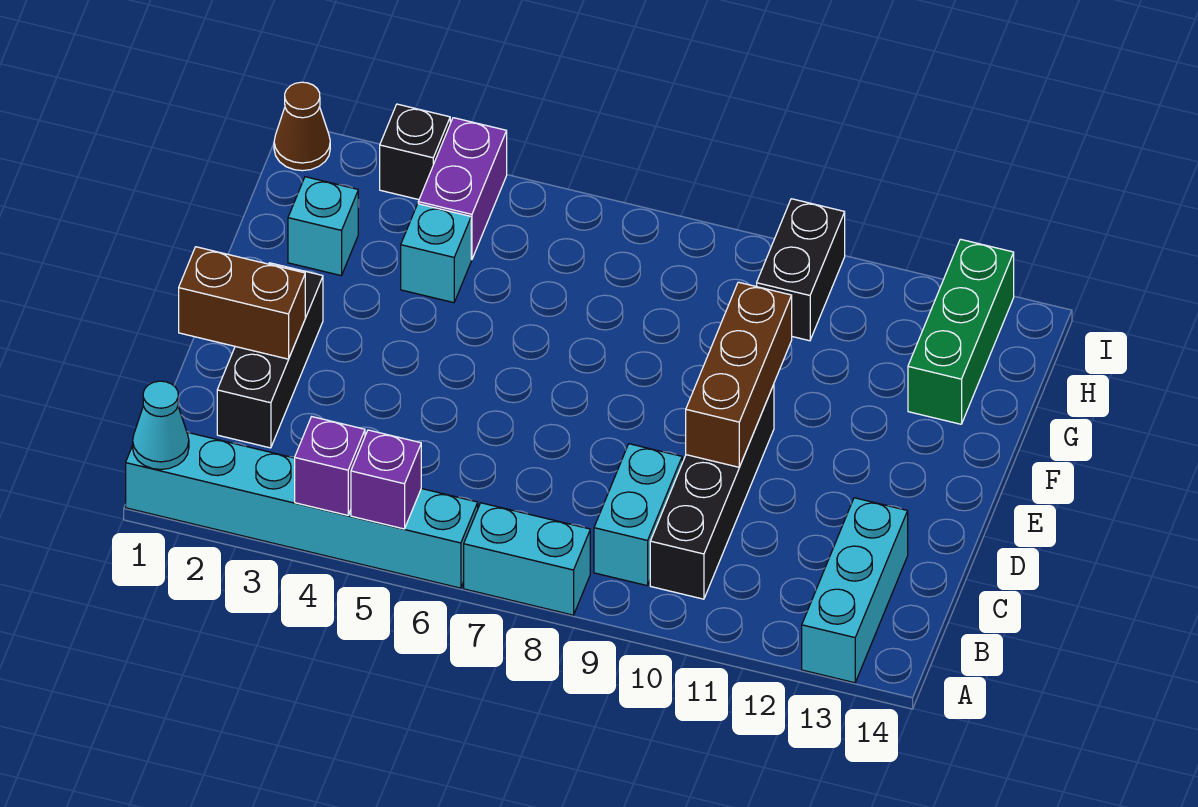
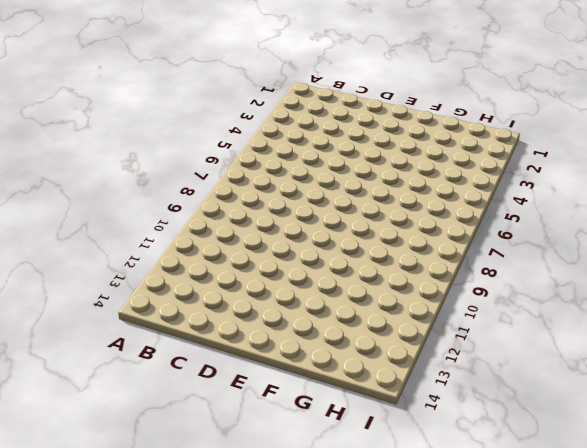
none -> cyan brick A1:A6 level 1
none -> cyan brick A7:A8 level 1
none -> cyan brick A13:C13 level 1

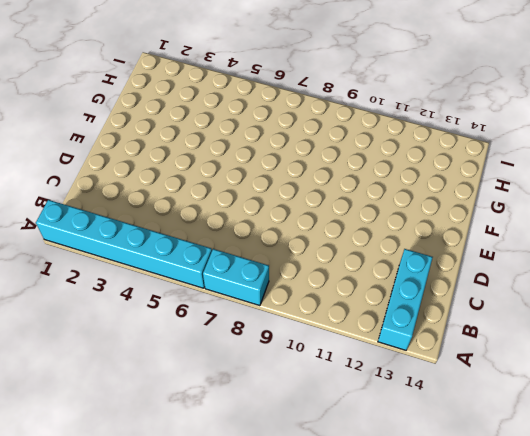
none -> cyan brick B9:C9 level 1
none -> black brick B10:E10 level 1
none -> black brick C2:E2 level 1

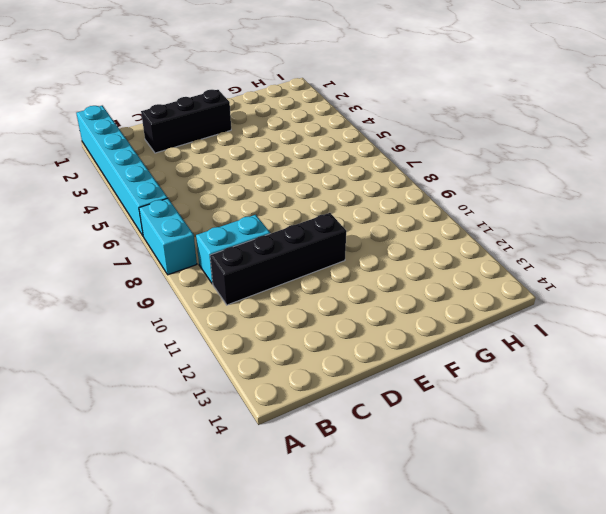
none -> cyan brick A13:C13 level 1
none -> cyan brick G2 level 1
none -> cyan brick G4 level 1

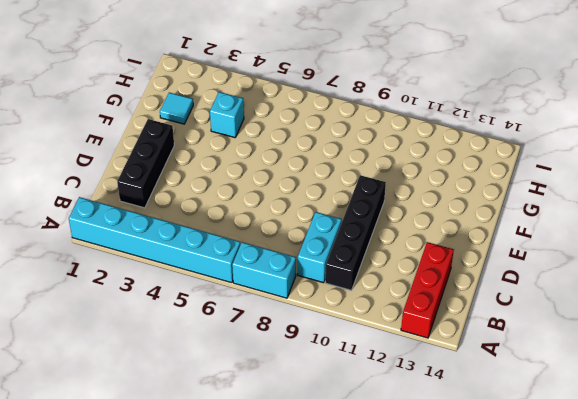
red brick A13:C13 level 1 -> cyan brick A13:C13 level 1
cyan tile G2 level 1 -> cyan brick G2 level 1
none -> green brick G13:I13 level 1
none -> purple brick H4:I4 level 1
none -> black brick H10:I10 level 1

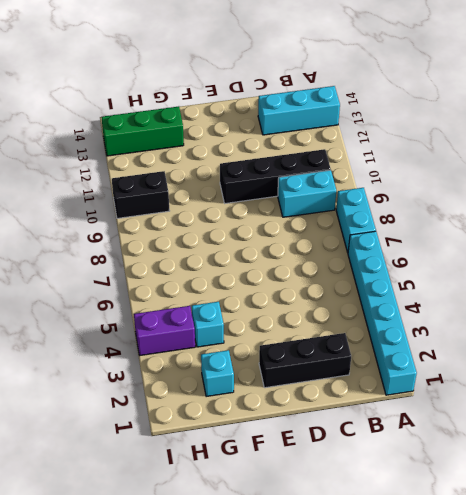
none -> brown cone I1 level 1
none -> black brick I3 level 1
none -> cyan cone A1 level 2

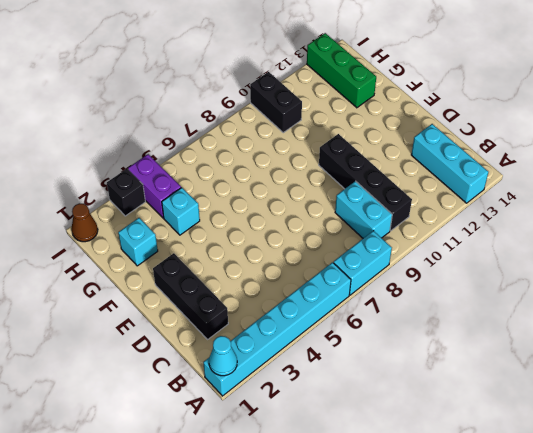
none -> purple brick A4 level 2
none -> purple brick A5 level 2
none -> brown brick D1:D2 level 2

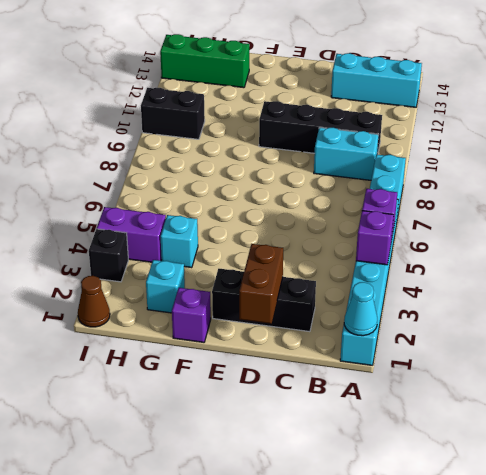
purple brick F1 level 1 -> none
none -> brown brick D10:F10 level 2

